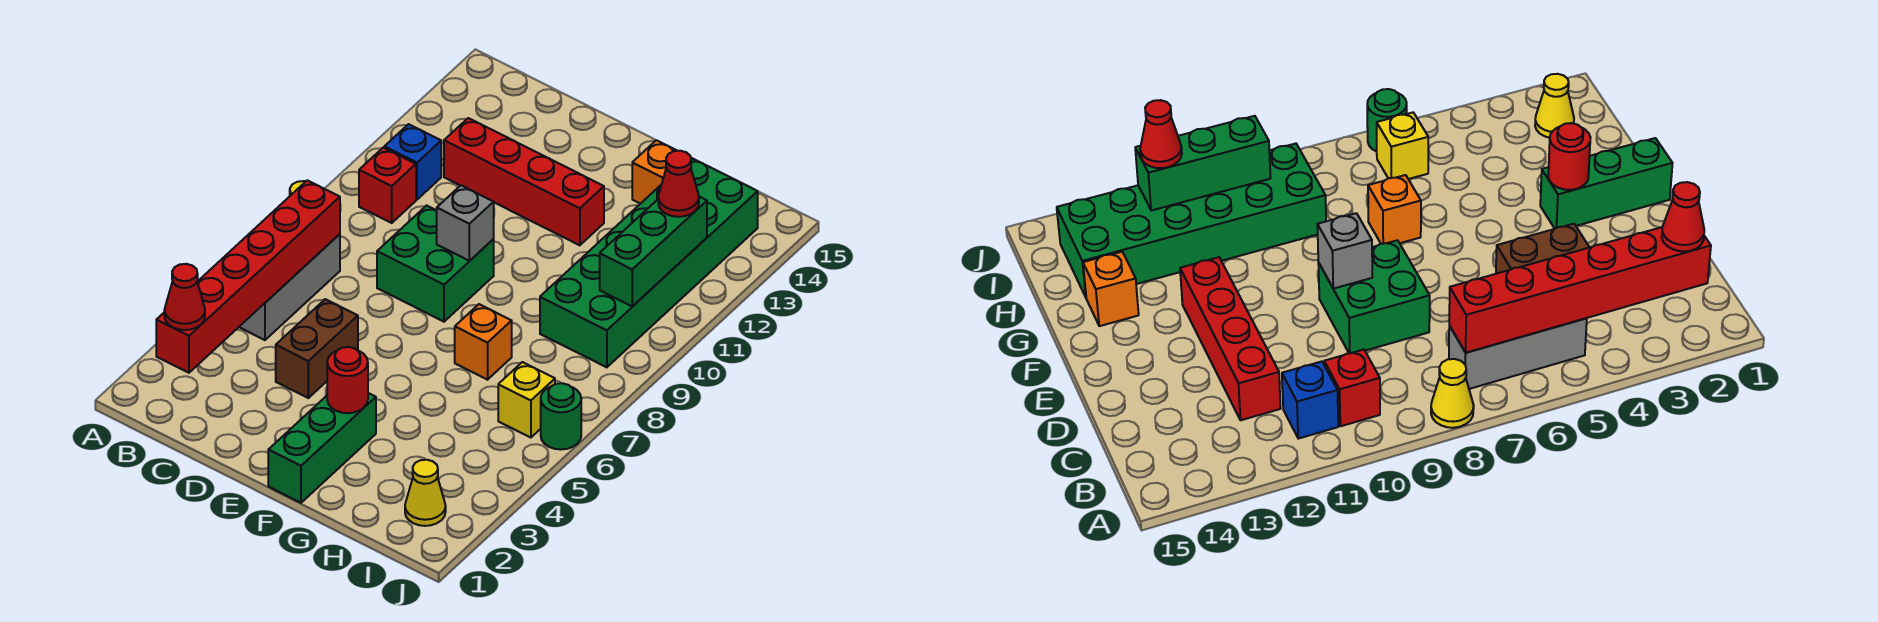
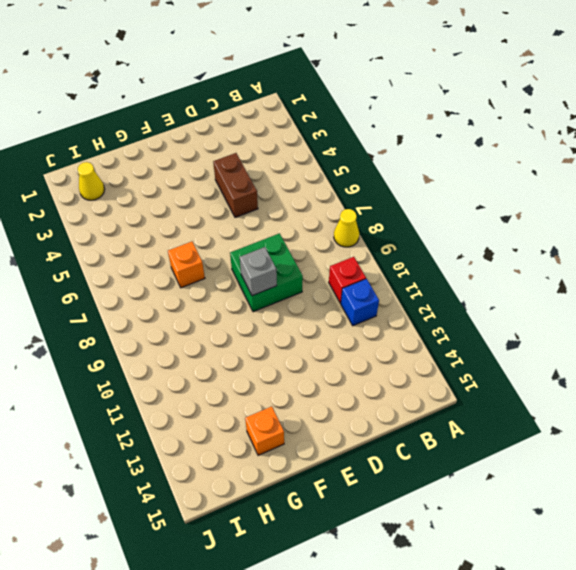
none -> grey brick B5:B7 level 1
none -> red brick C12:F12 level 1
none -> green brick F1:F3 level 1

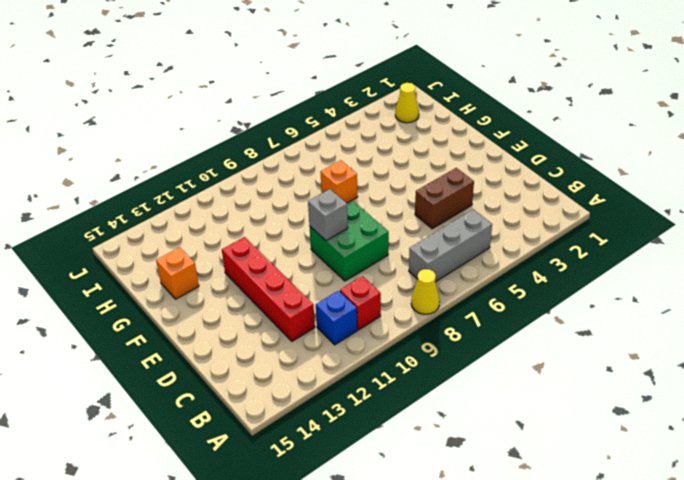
none -> green brick F1:F3 level 1
none -> green brick H9:I14 level 1
none -> yellow brick I6 level 1

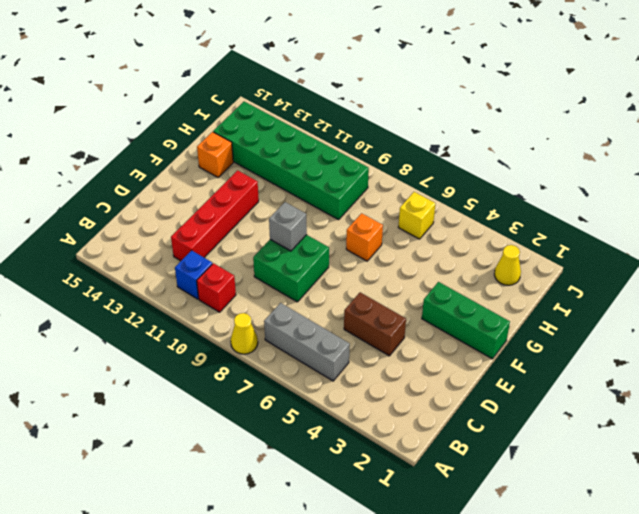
none -> green round brick J6 level 1
none -> red brick B2:B7 level 2
none -> red round brick F3 level 2

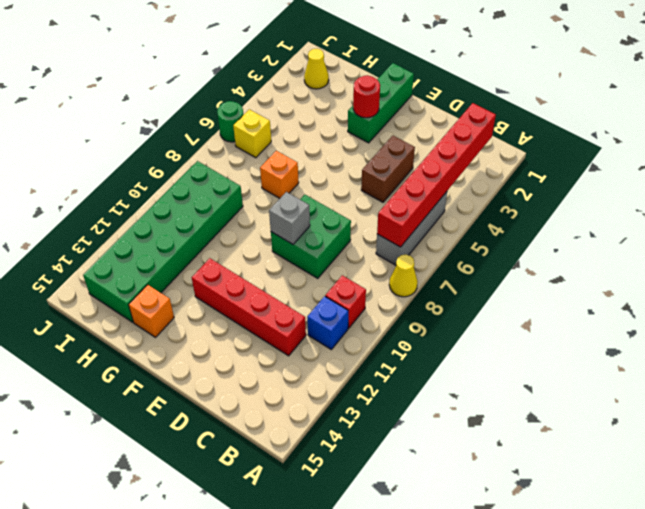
none -> green brick I10:I12 level 2
none -> red cone B2 level 3
none -> red cone I12 level 3

